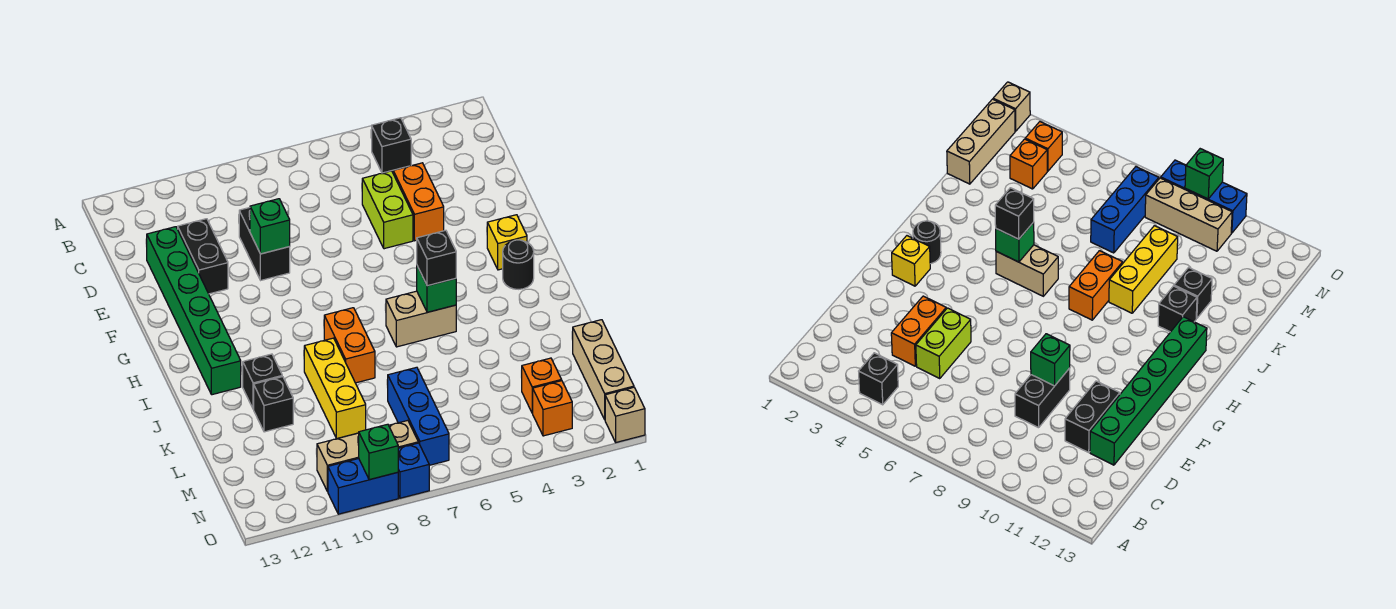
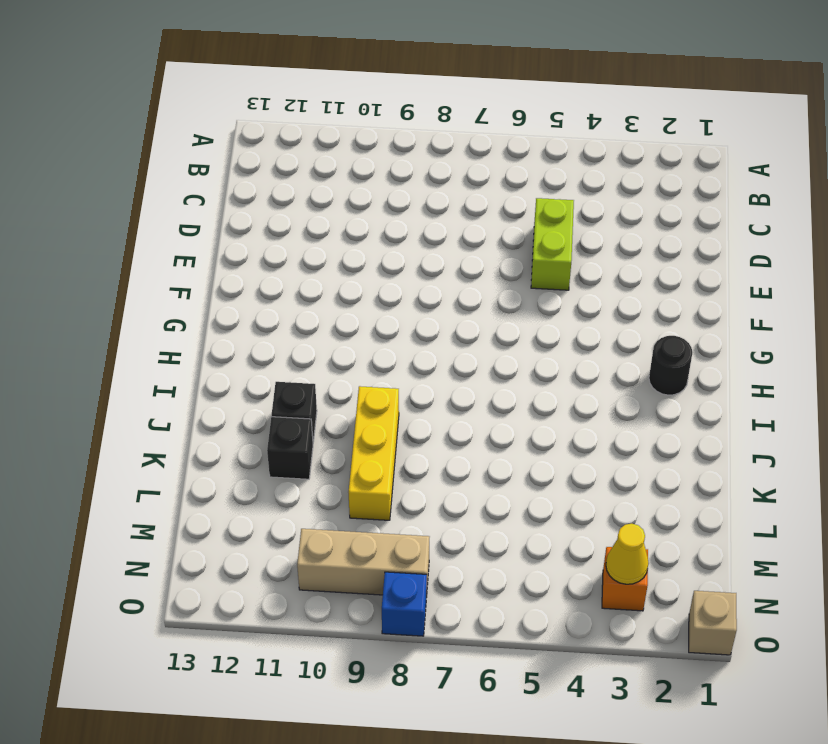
yellow cone N3 level 2 -> none
none -> black brick B4 level 1
none -> orange brick D4:E4 level 1
none -> black brick D9:E9 level 1

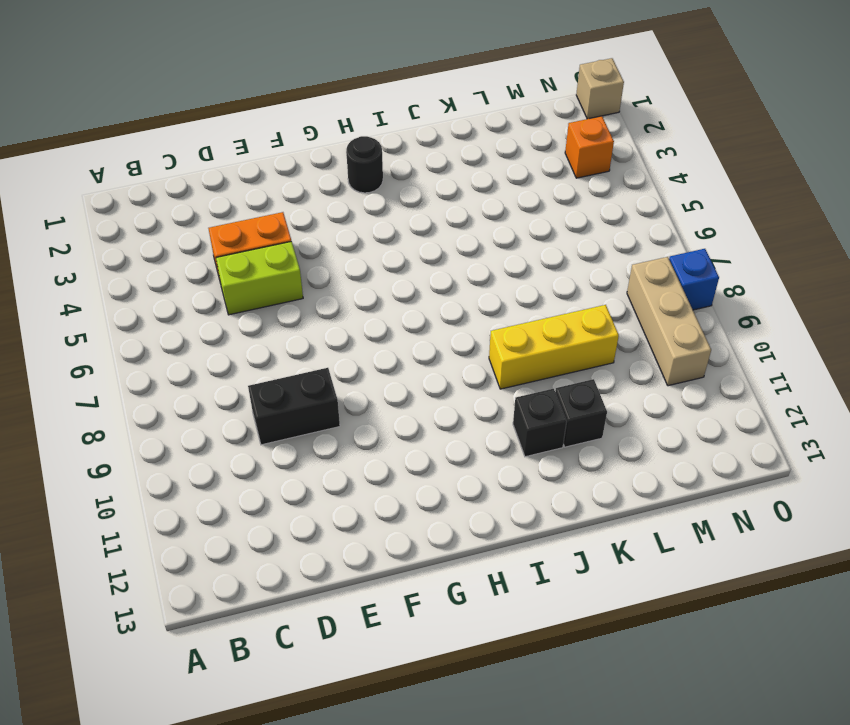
none -> black brick B4 level 1
none -> black brick D11:E11 level 1
none -> green brick D12:I12 level 1

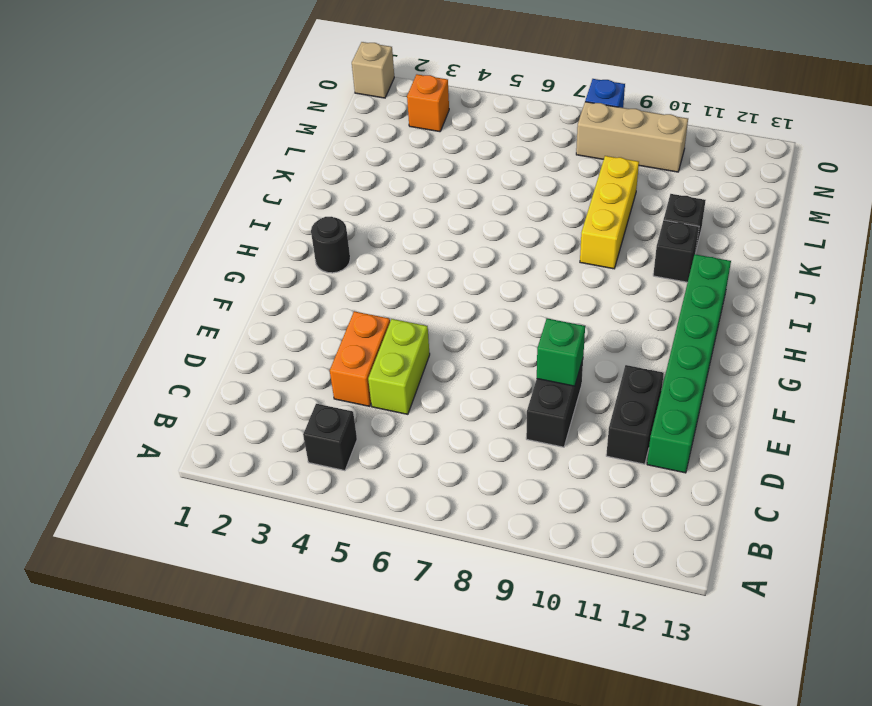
none -> yellow brick G2 level 1
none -> tan brick I5:I6 level 1
none -> orange brick I8:J8 level 1

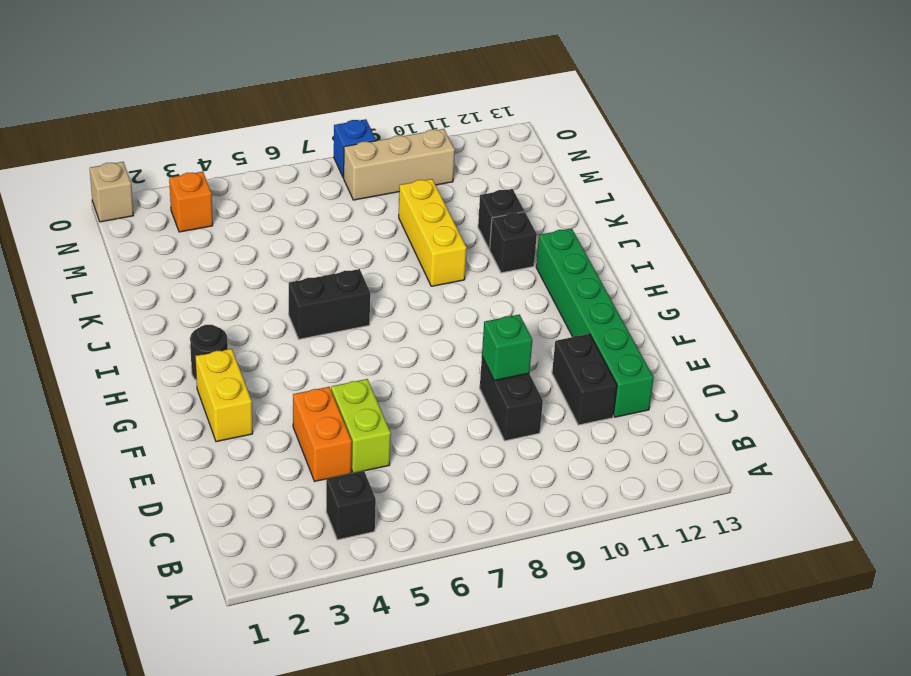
yellow brick F2:G2 level 1 -> yellow brick G2 level 1
black brick I5:I6 level 1 -> tan brick I5:I6 level 1
none -> orange brick I8:J8 level 1
none -> tan brick L1:N1 level 1
none -> blue brick L7:N7 level 1

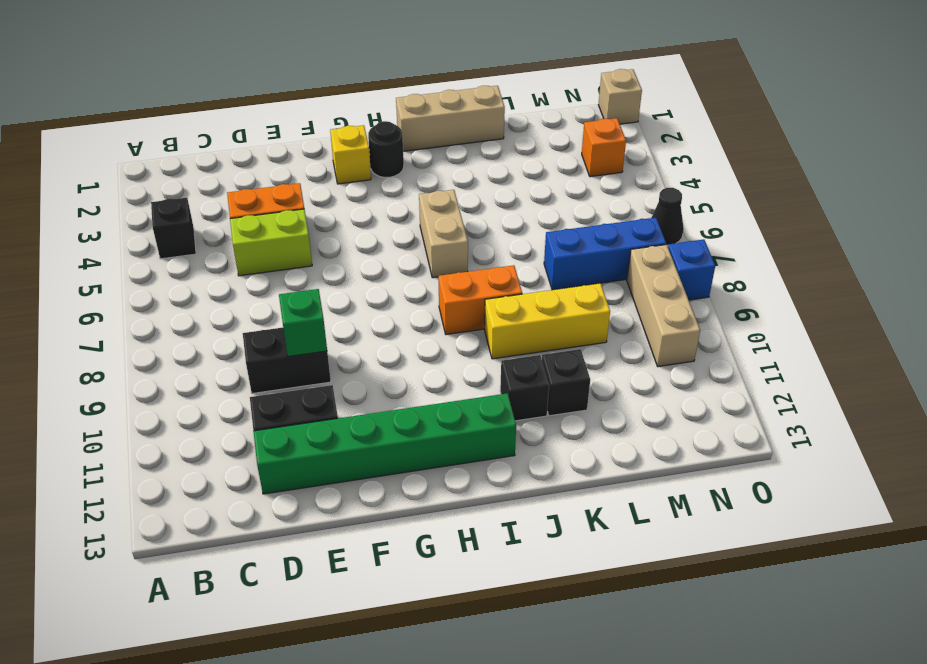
tan brick I1:K1 level 1 -> tan brick L1:N1 level 1
black cone O6 level 1 -> none
none -> orange brick M3 level 1
none -> blue brick O9:O10 level 1
none -> green brick I5 level 2

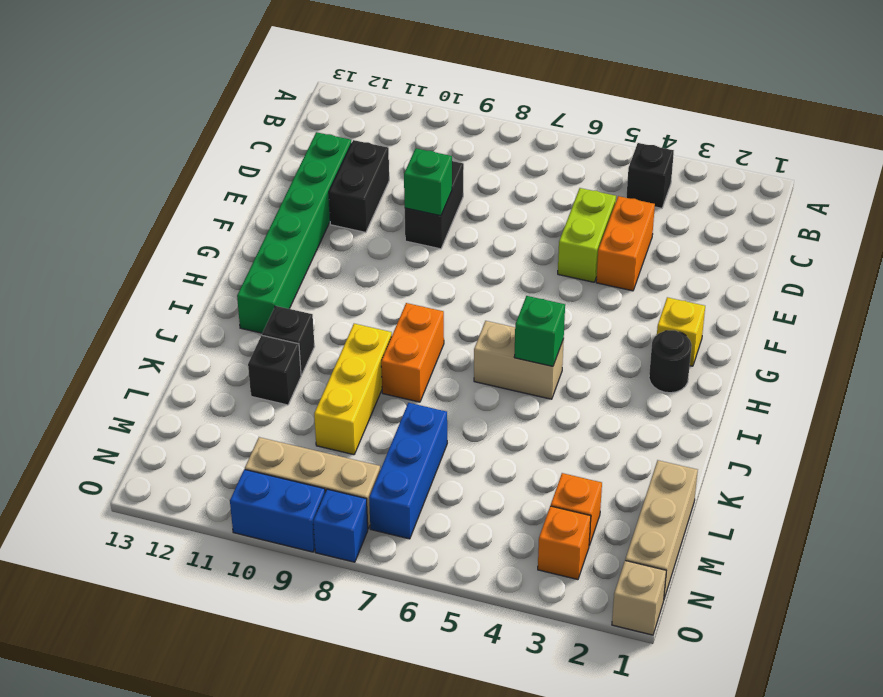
none -> green brick O9 level 2
none -> black brick I5 level 3

